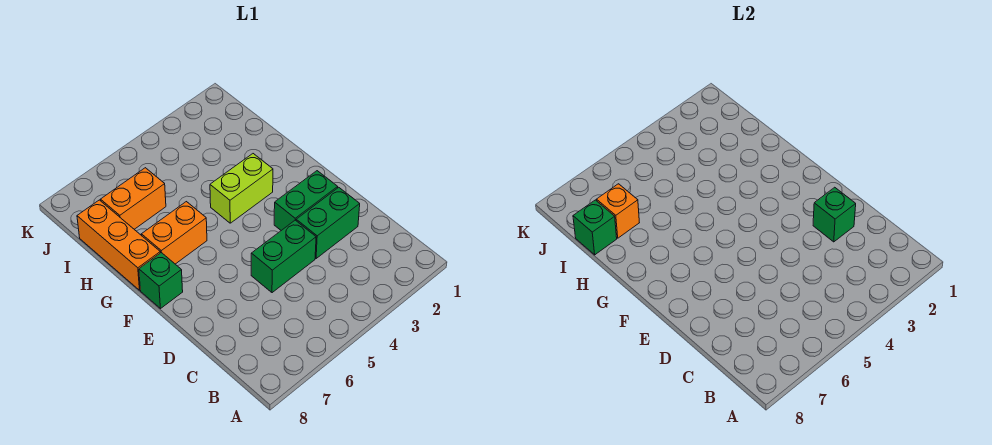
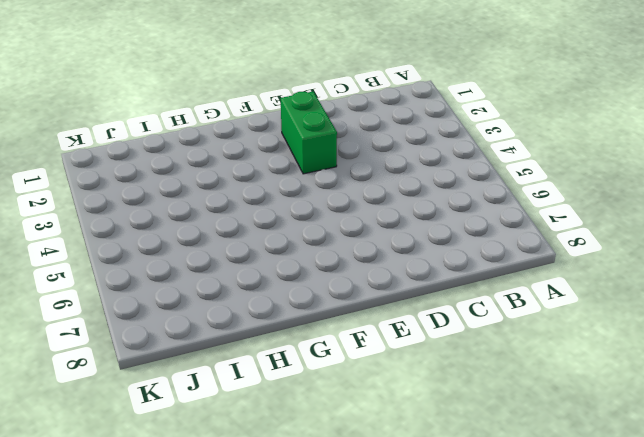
none -> green brick D2:D3 level 1
none -> green brick D4:D5 level 1

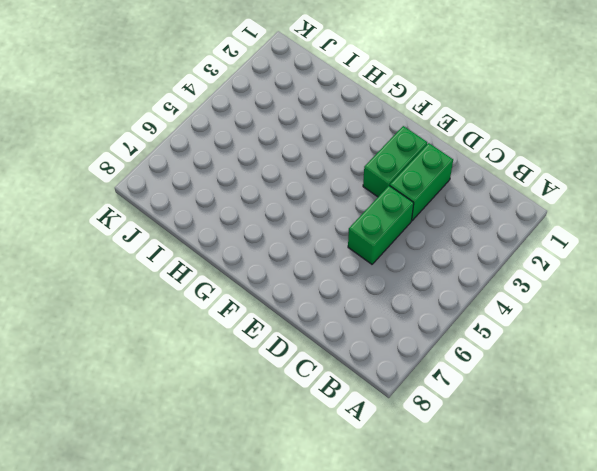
none -> green brick F8 level 1
none -> lime brick G3:G4 level 1

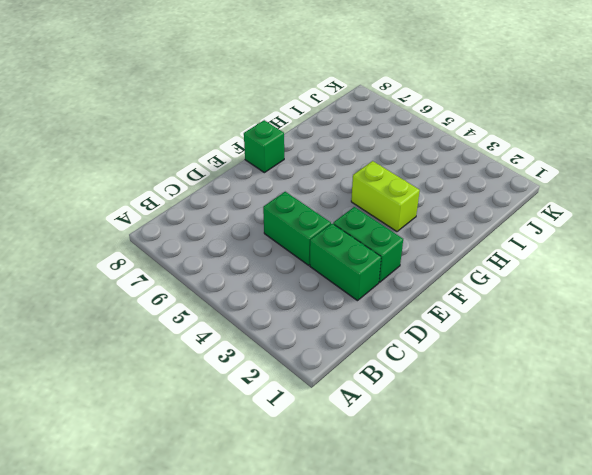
none -> orange brick G6:G7 level 1
none -> orange brick G8:I8 level 1

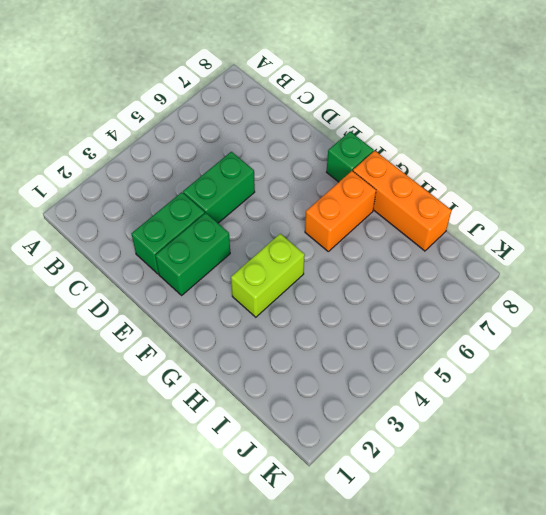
none -> orange brick I6:I7 level 1
none -> green brick D2 level 2

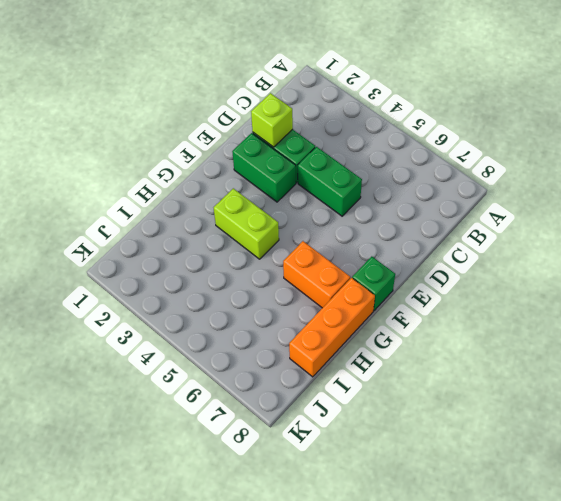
lime brick D2 level 2 -> green brick D2 level 2
none -> orange brick I6:I7 level 1
none -> orange brick I7 level 2

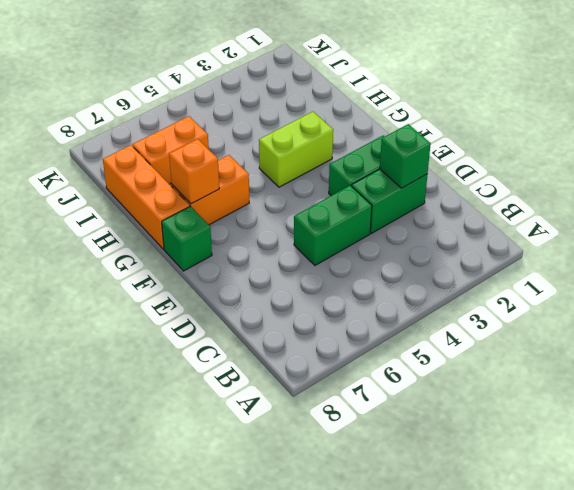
orange brick G7 level 2 -> orange brick I7 level 2
none -> green brick I8 level 2

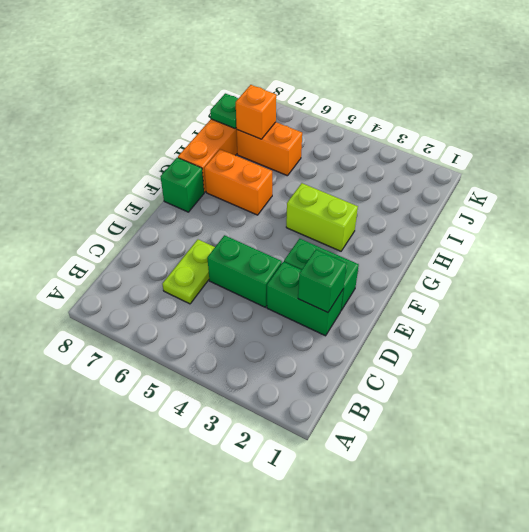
lime plate C6:D6 level 1 -> none
green plate I8 level 2 -> green brick I8 level 2

